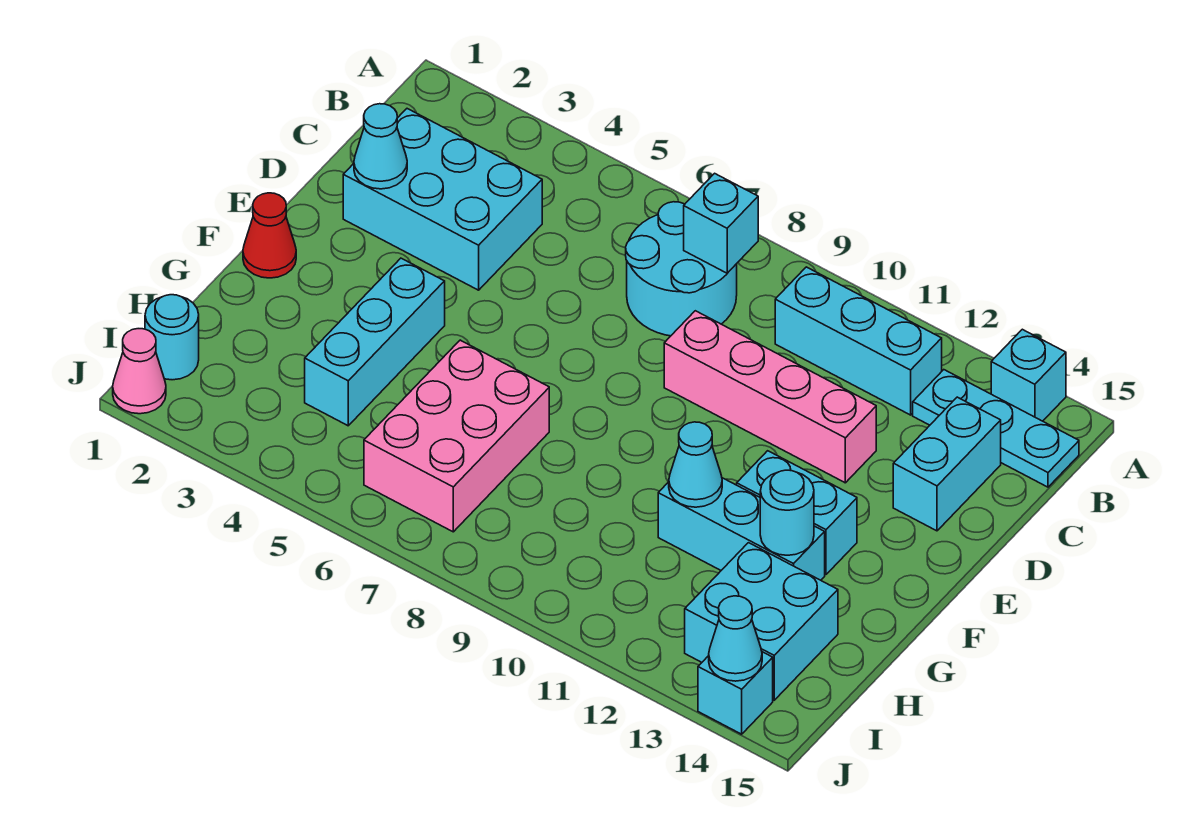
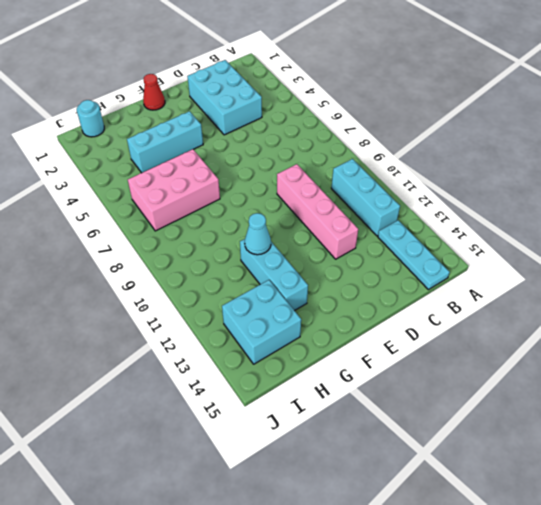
none -> cyan brick A14 level 1
none -> cyan round brick B7:C8 level 1
none -> cyan brick C14:D14 level 1

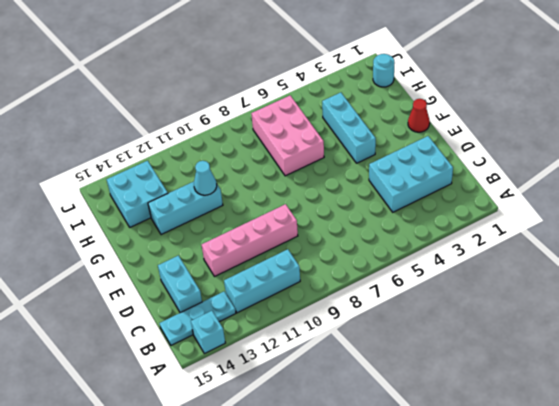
none -> cyan round brick B7:C8 level 1
none -> cyan brick F12:F13 level 1
none -> pink cone J1 level 1

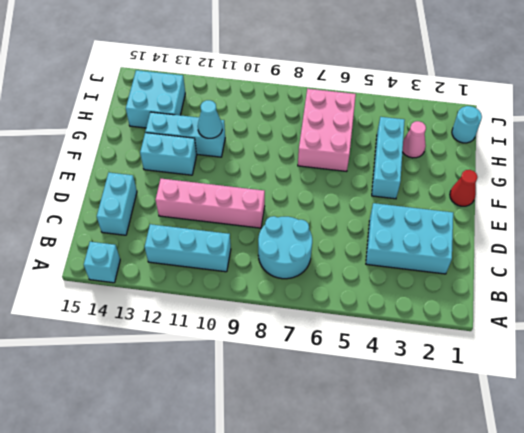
pink cone H3 level 1 -> pink cone J1 level 1
none -> cyan plate B13:B15 level 1
none -> cyan brick J14 level 1
none -> cyan brick B8 level 2

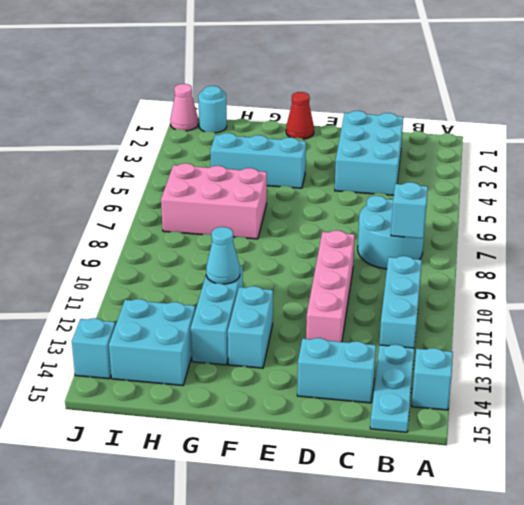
none -> cyan cone D2 level 2
none -> cyan round brick G13 level 2
none -> cyan cone J14 level 2

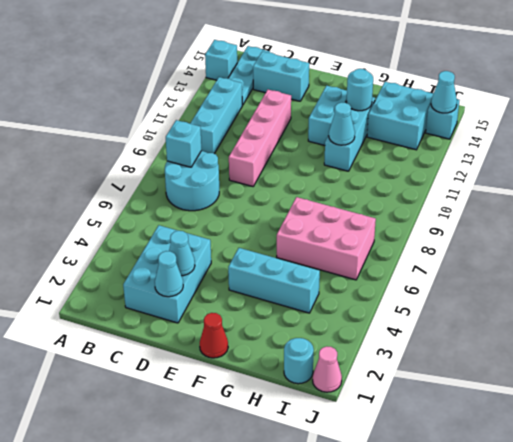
cyan cone D3 level 2 -> none

